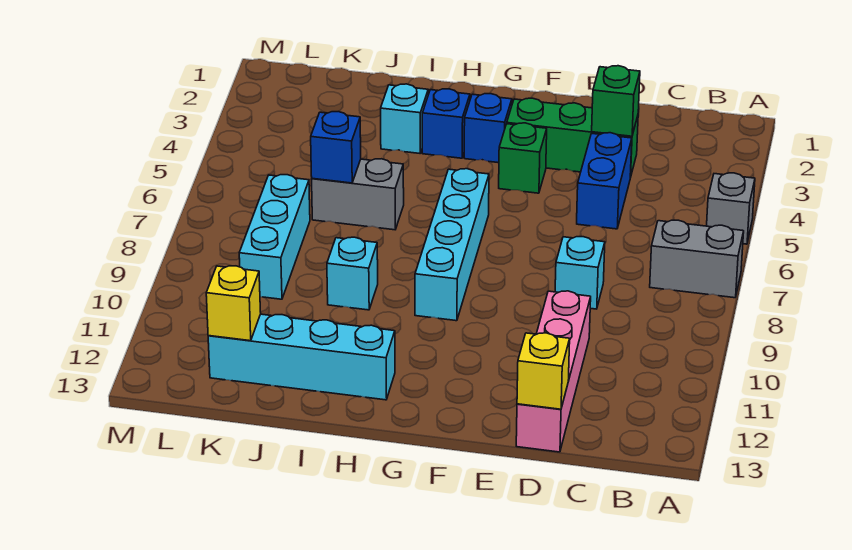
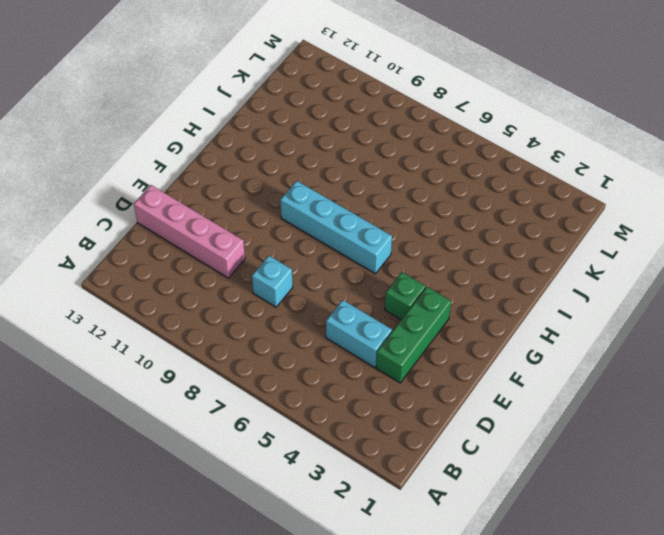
cyan brick D4:D5 level 1 -> blue brick D4:D5 level 1
none -> grey brick A5 level 1
none -> grey brick A7:B7 level 1
none -> blue brick G3 level 1

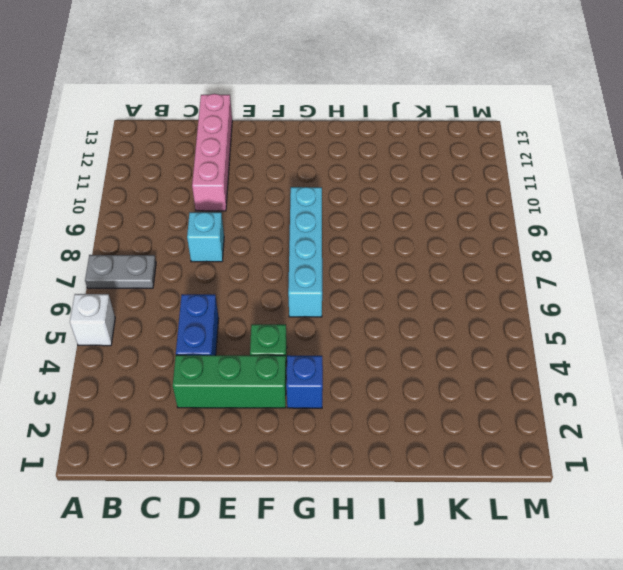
white brick A5 level 1 -> grey brick A5 level 1
grey plate A7:B7 level 1 -> grey brick A7:B7 level 1
none -> blue brick H3 level 1
none -> cyan brick H12:K12 level 1
none -> cyan brick I3 level 1

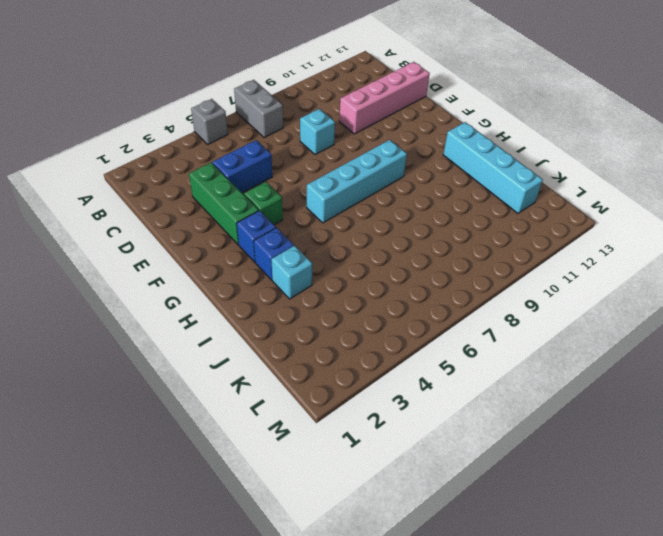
none -> grey brick I6:J6 level 1
none -> cyan brick I9 level 1
none -> cyan brick K7:K9 level 1

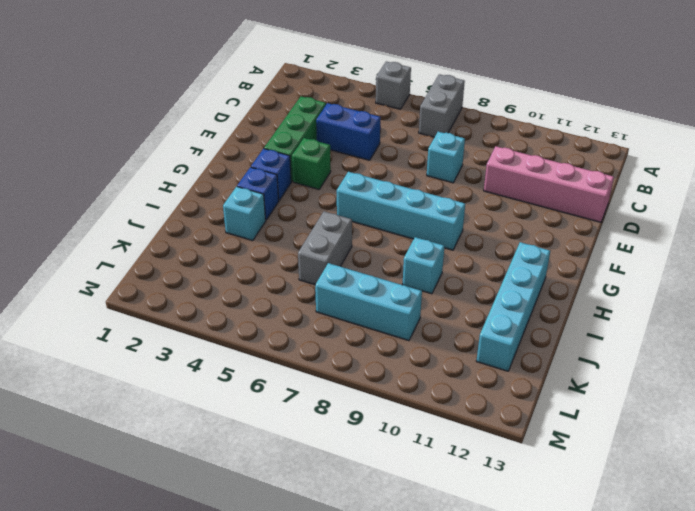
none -> green brick D3 level 2
none -> yellow brick D13 level 2
none -> blue brick J6 level 2

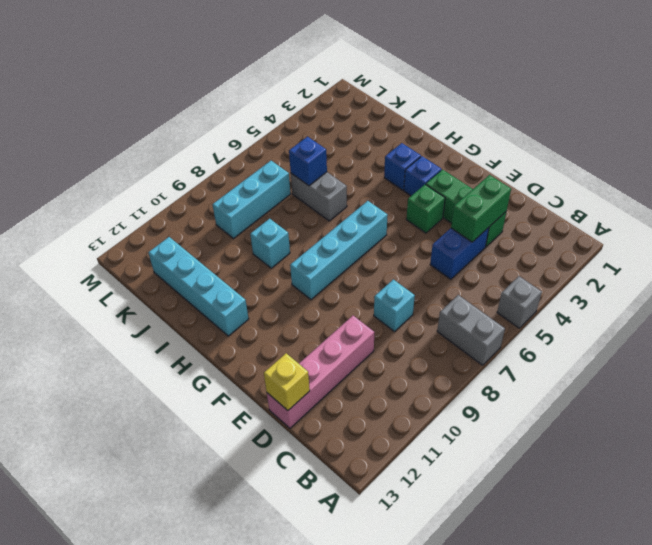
green brick D3:D4 level 2 -> green brick D3 level 2
none -> cyan brick I3 level 1
none -> yellow brick K12 level 2

